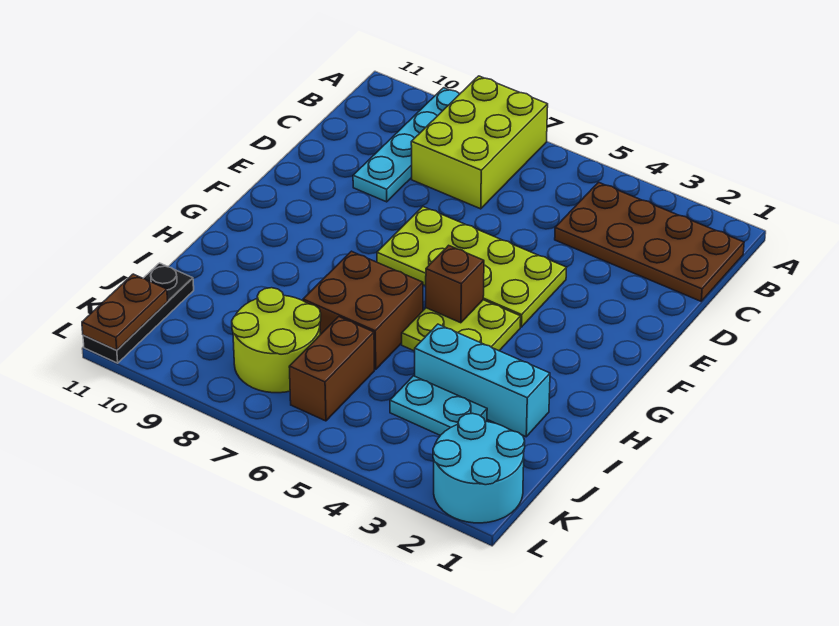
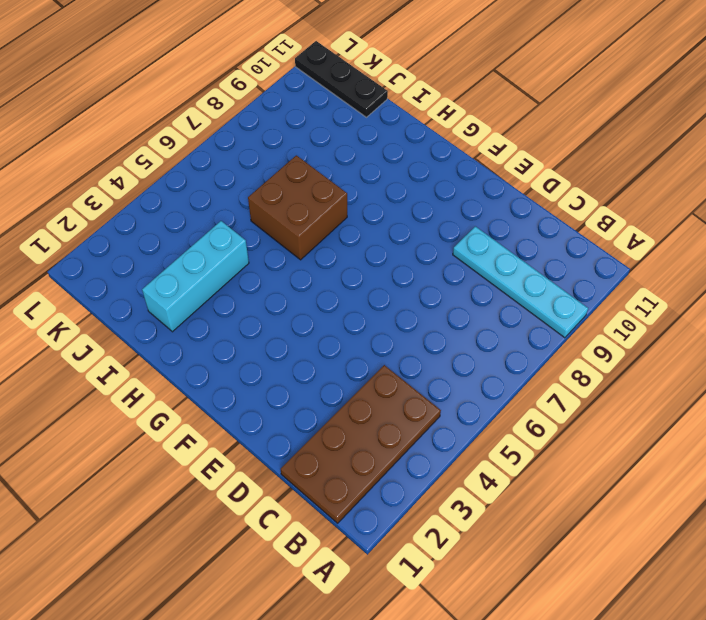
none -> lime brick A7:C8 level 1
none -> lime plate E4:F7 level 1
none -> lime plate G4:H5 level 1

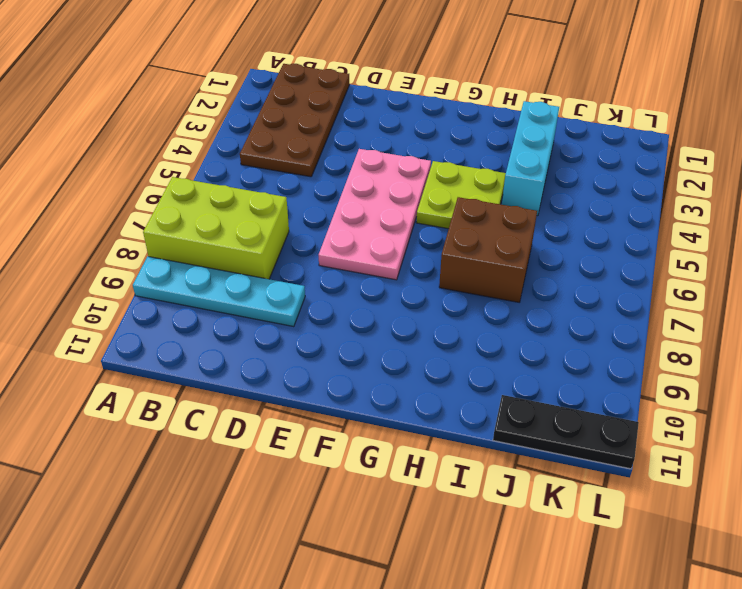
pink plate E4:F7 level 1 -> lime plate E4:F7 level 1
none -> cyan plate J3:J4 level 1
none -> brown brick J6:K6 level 1
none -> lime round brick J7:K8 level 1

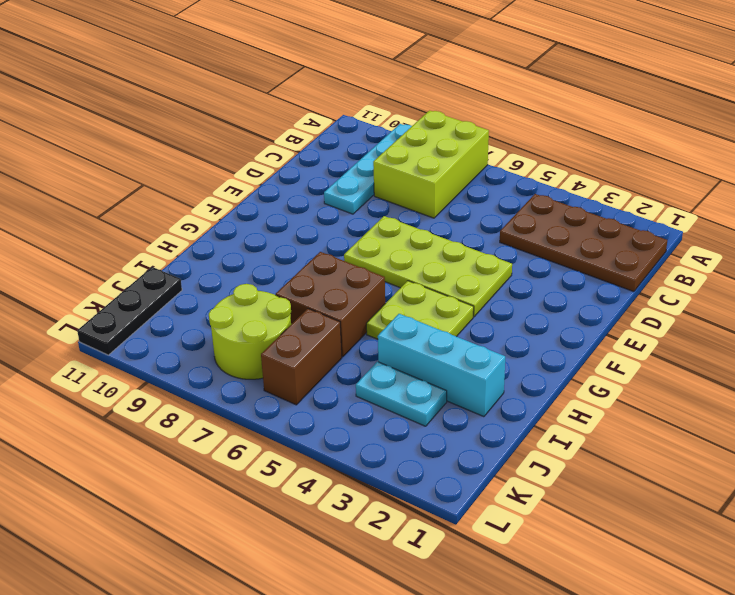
none -> cyan round brick K1:L2 level 1
none -> brown brick G5 level 2
none -> brown plate K11:L11 level 2

